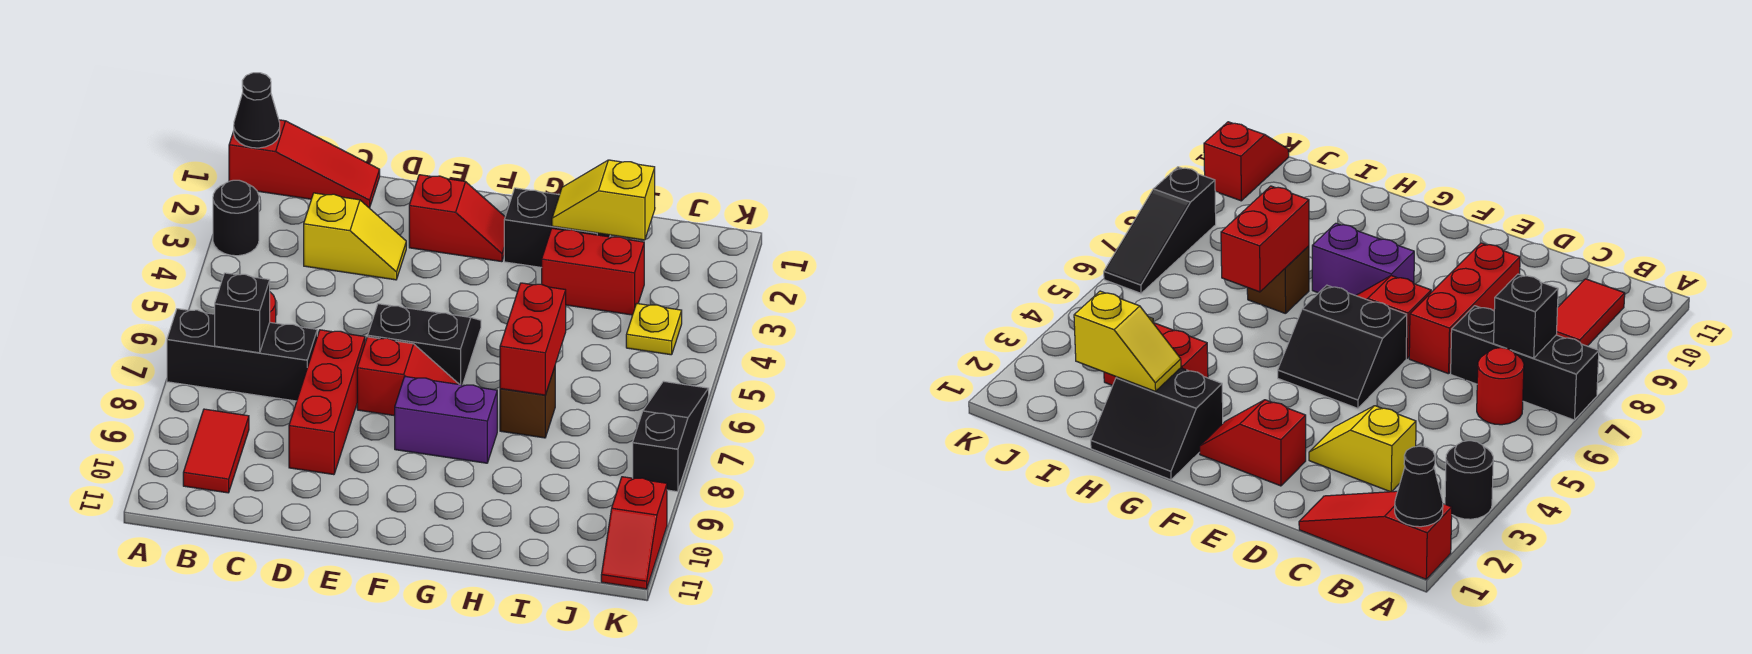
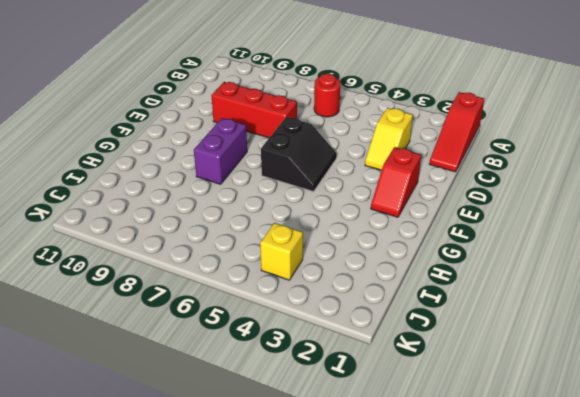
yellow brick J4 level 1 -> yellow plate J4 level 1
none -> black round brick A3 level 1
none -> black brick A7:C7 level 1
none -> red tile B9:B10 level 1

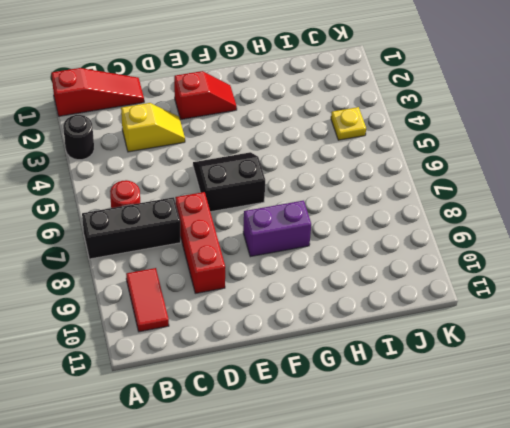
none -> red slope E7:F7 level 1 top E
none -> black slope G1:H2 level 1 top 2
none -> red brick H3:I3 level 1

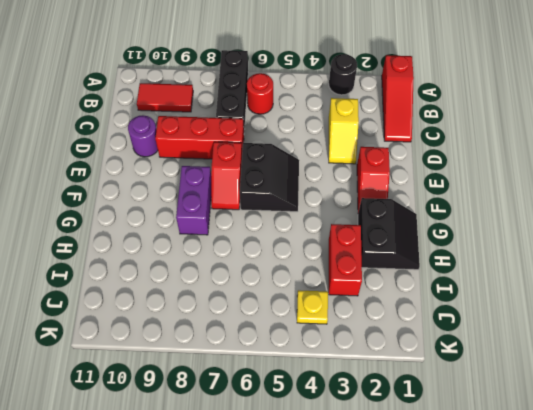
purple round brick D10 level 1 -> none
none -> brown brick H7 level 1
none -> black slope K6:K8 level 1 top 8
none -> red slope K10:K11 level 1 top 10

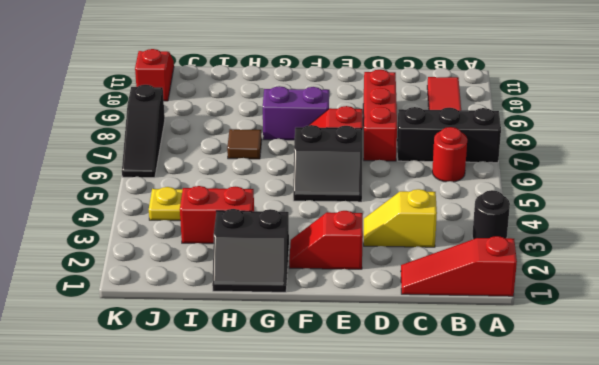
brown tile H7 level 1 -> brown brick H7 level 1
none -> black cone A1 level 2
none -> black brick B7 level 2
none -> yellow slope H2:I2 level 2 top I

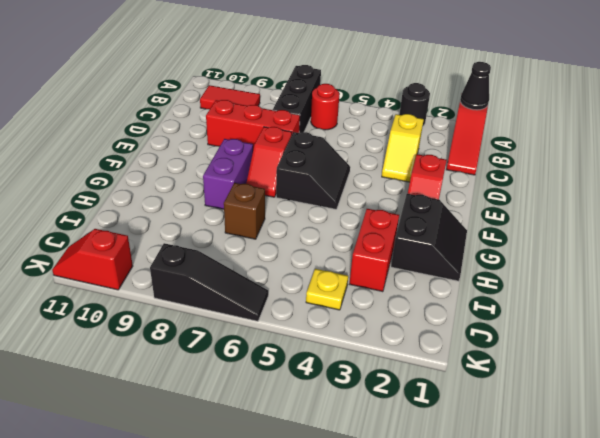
none -> black brick B7 level 2
none -> yellow slope H2:I2 level 2 top I
none -> red brick H6:H7 level 2

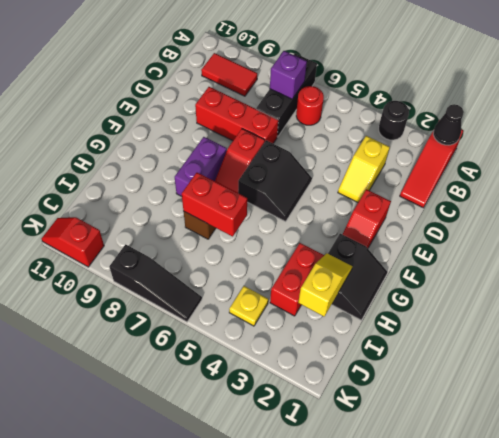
purple brick B7 level 2 -> black brick B7 level 2

